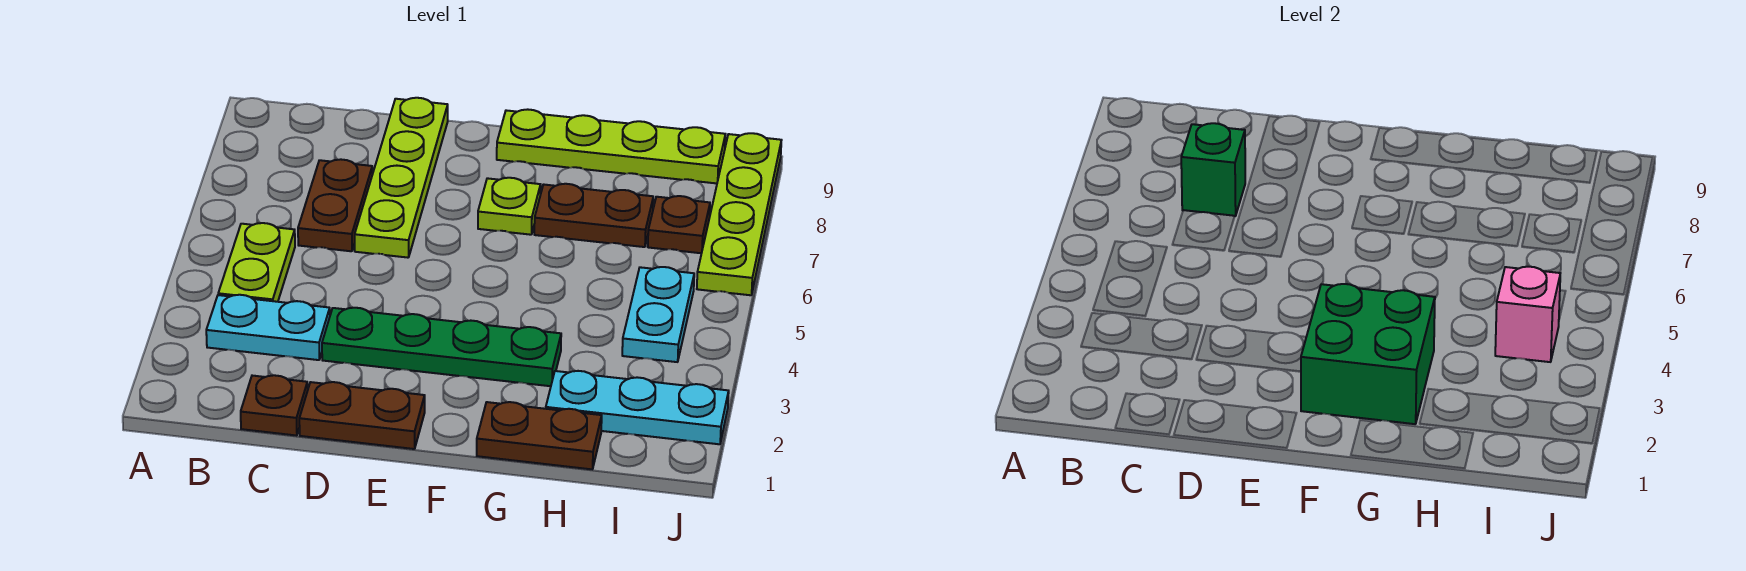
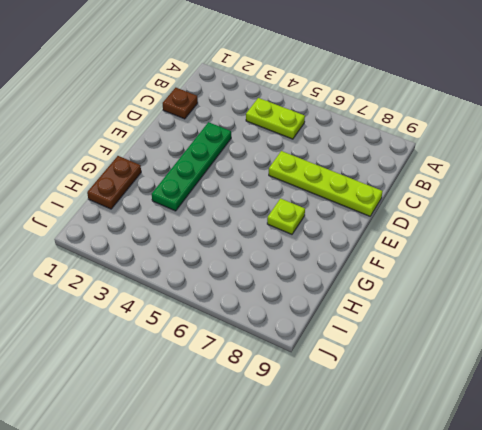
none -> cyan plate B3:C3 level 1
none -> brown plate C6:C7 level 1
none -> brown plate D1:E1 level 1

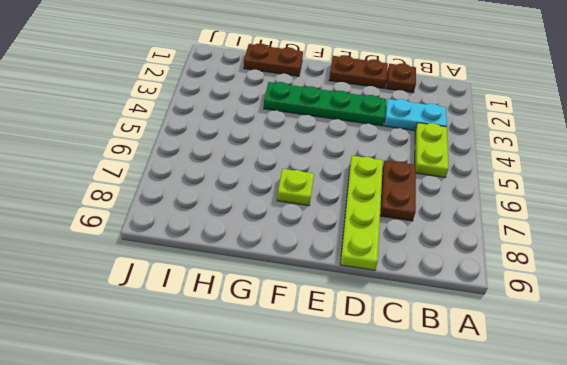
none -> lime plate F9:I9 level 1
none -> brown plate G7:H7 level 1
none -> cyan plate H2:J2 level 1

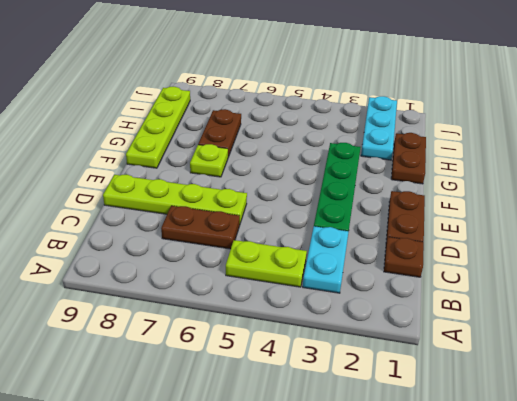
none -> cyan plate I4:I5 level 1
none -> brown plate I7 level 1
none -> lime plate J6:J9 level 1

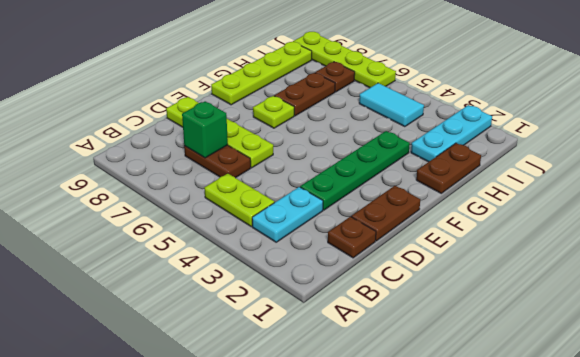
cyan tile I4:I5 level 1 -> cyan plate I4:I5 level 1
none -> green brick F2:G3 level 2
none -> pink brick I4 level 2

